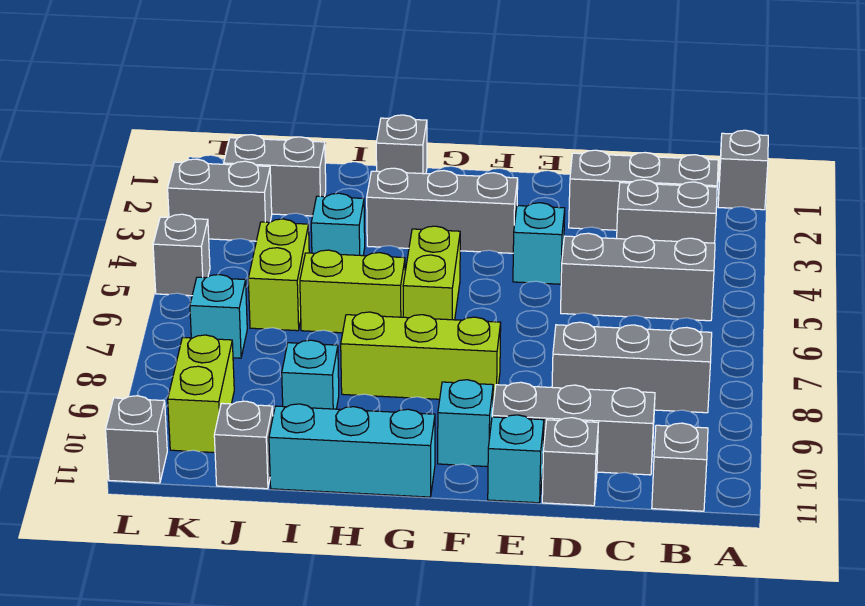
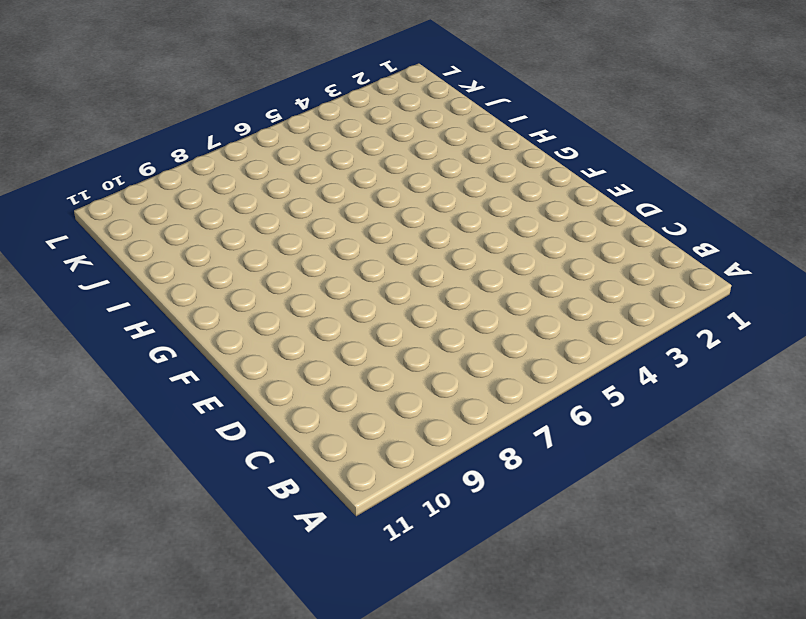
none -> grey brick A1 level 1
none -> grey brick B2:D2 level 1
none -> grey brick B3:C3 level 1

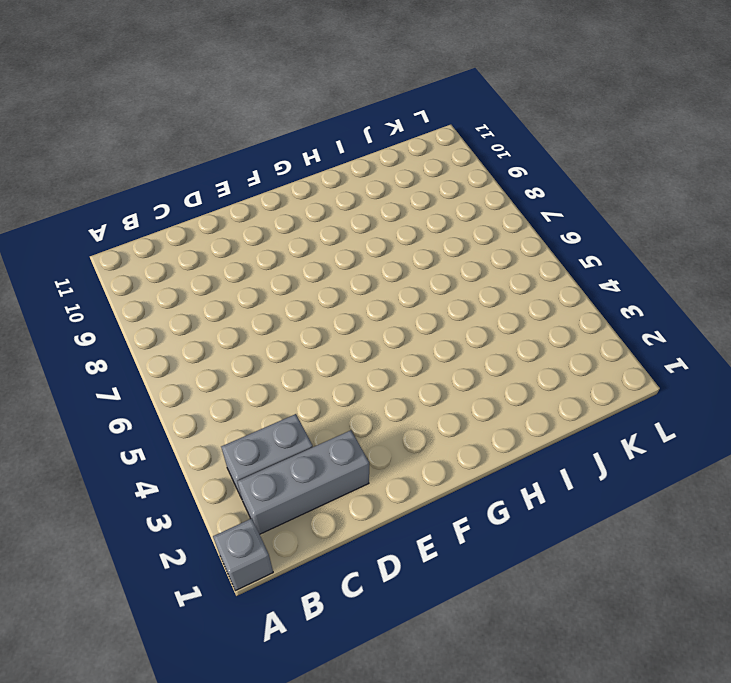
none -> grey brick B5:D5 level 1
none -> grey brick B8:D8 level 1
none -> grey brick B11 level 1

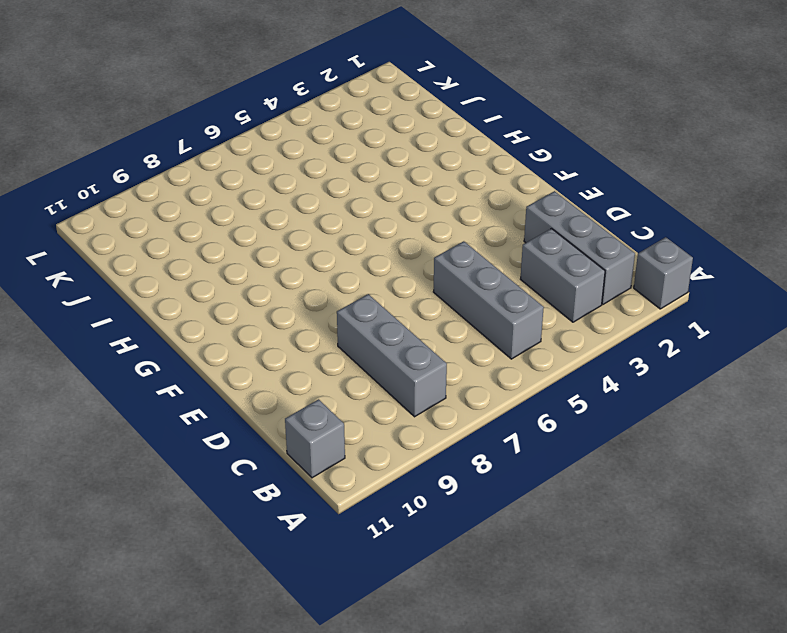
none -> grey brick C10:E10 level 1
none -> grey brick D11 level 1
none -> cyan brick E4 level 1

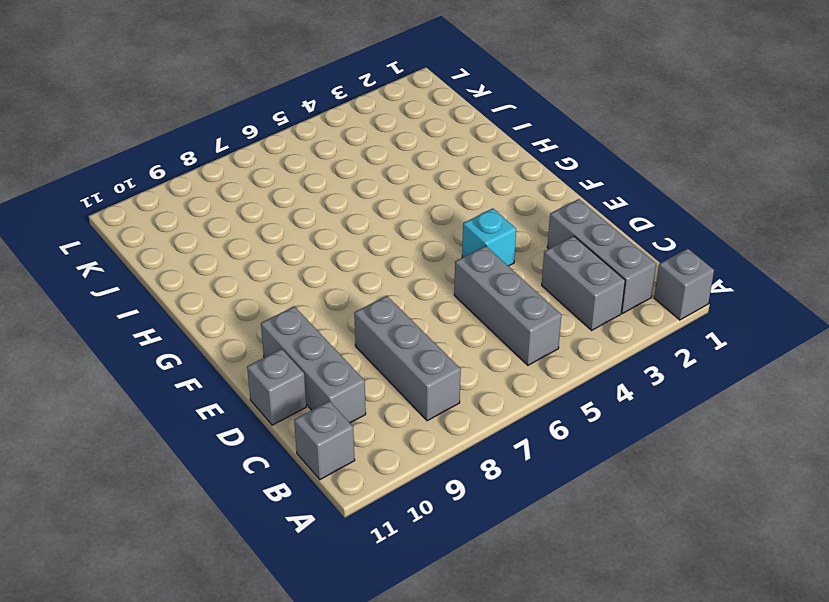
none -> cyan brick E11 level 1
none -> grey brick F3:H3 level 1
none -> lime brick F8:H8 level 1

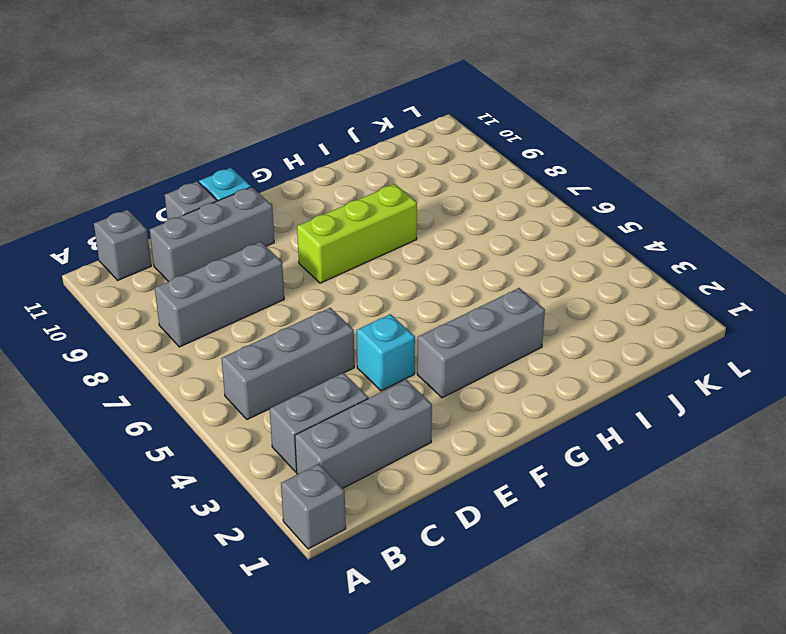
none -> cyan brick F10 level 1
none -> lime brick G5:G6 level 1
none -> cyan brick G11:I11 level 1

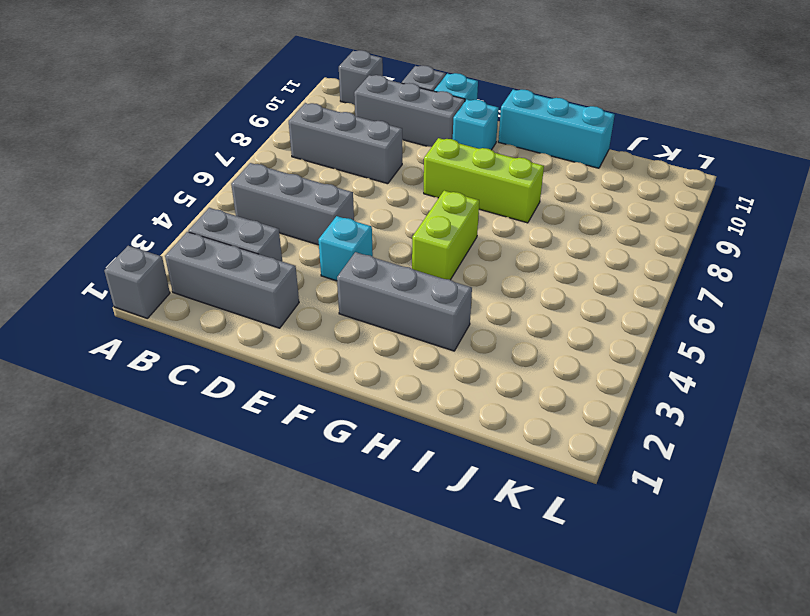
none -> grey brick H1 level 1
none -> lime brick H6:I6 level 1
none -> cyan brick I4 level 1

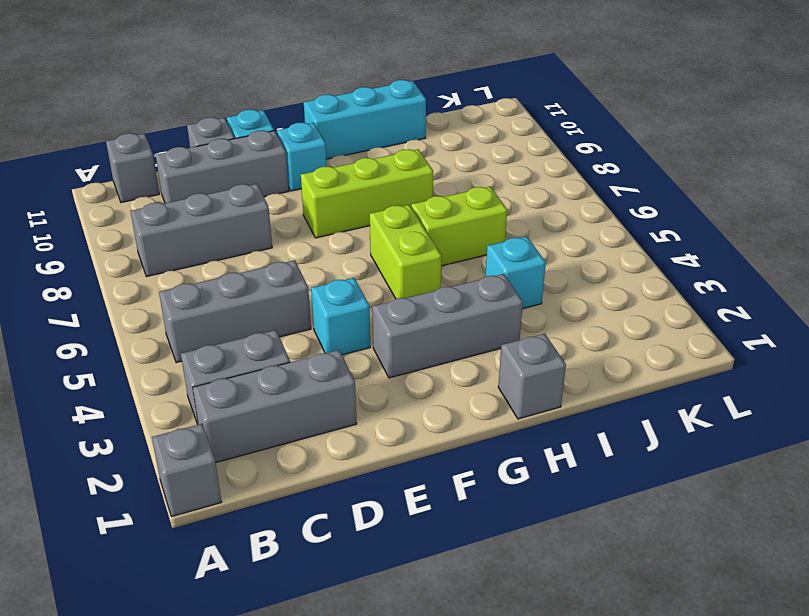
none -> cyan brick I9 level 1
none -> grey brick J2:K2 level 1
none -> lime brick J5:J6 level 1

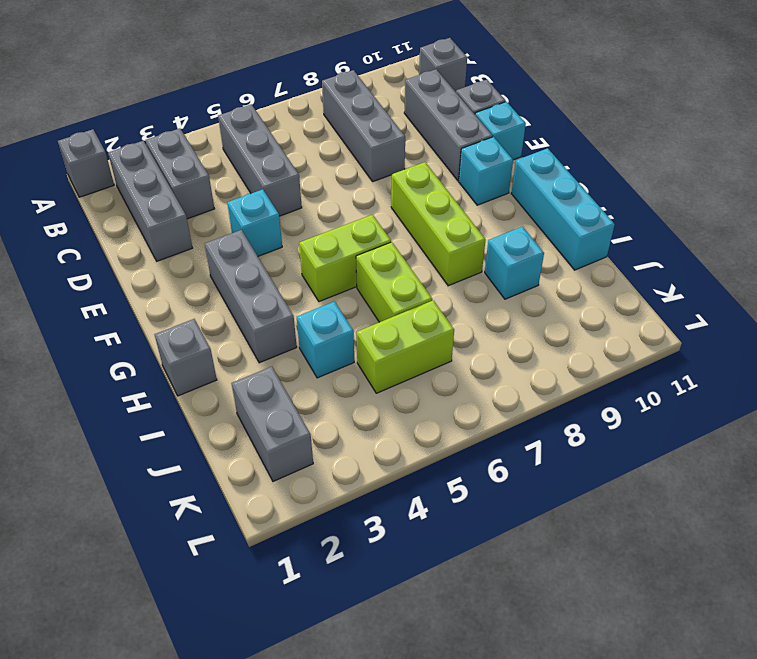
none -> grey brick J11 level 1
none -> grey brick K3:L3 level 1
none -> cyan brick K7 level 1

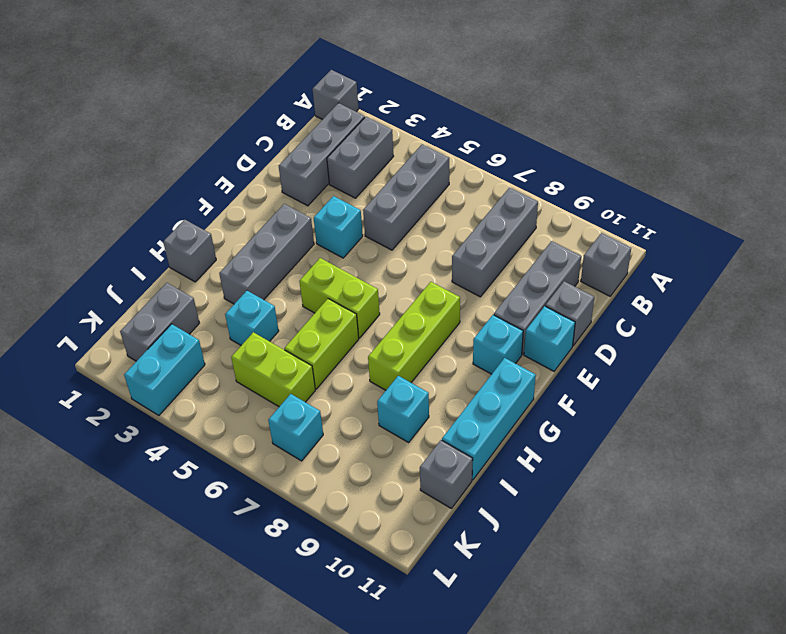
cyan brick K3:L3 level 1 -> grey brick K3:L3 level 1
none -> lime brick K9:K10 level 1
none -> grey brick L5 level 1
none -> grey brick L11 level 1

